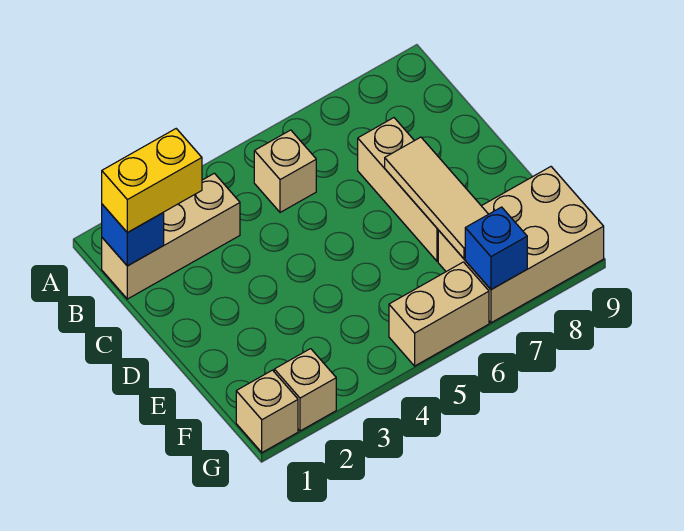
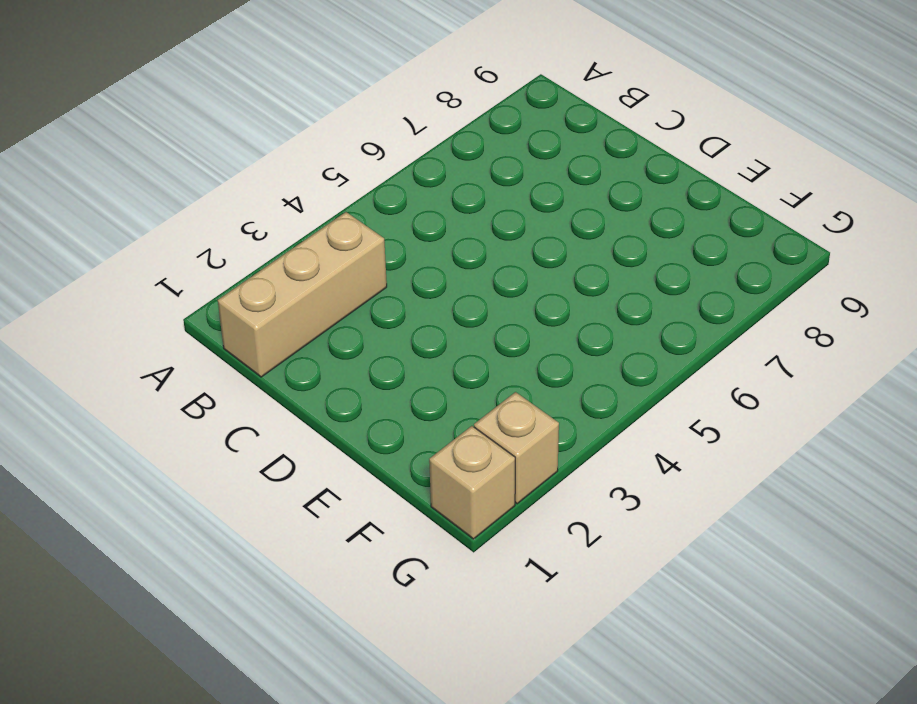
none -> tan brick B5 level 1
none -> tan brick C7:E7 level 1

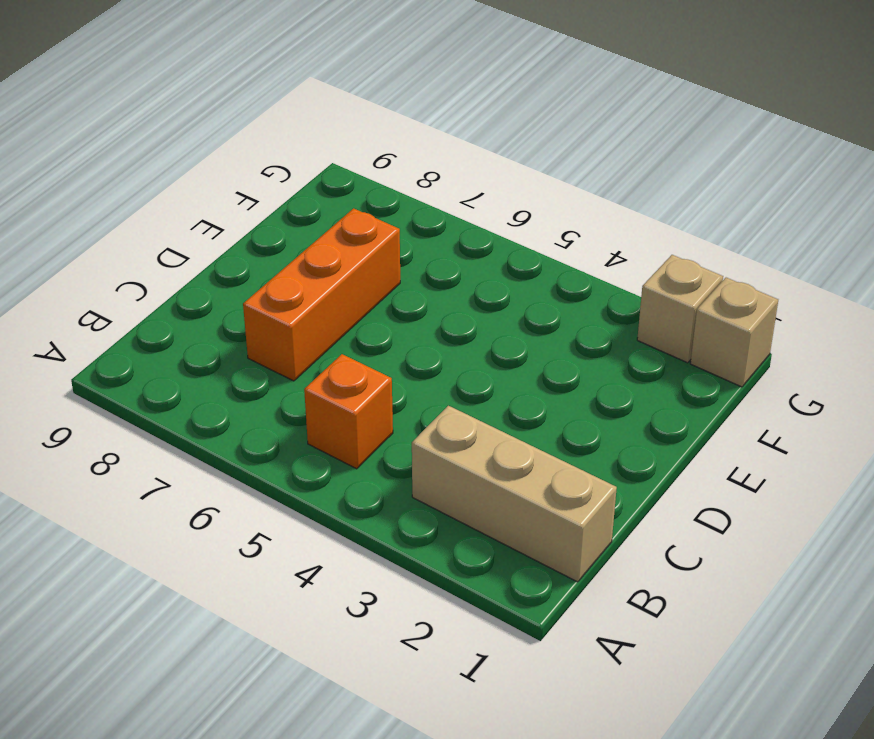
orange brick B5 level 1 -> tan brick B5 level 1
orange brick C7:E7 level 1 -> tan brick C7:E7 level 1
none -> tan brick F7:G9 level 1
none -> tan brick G5:G6 level 1

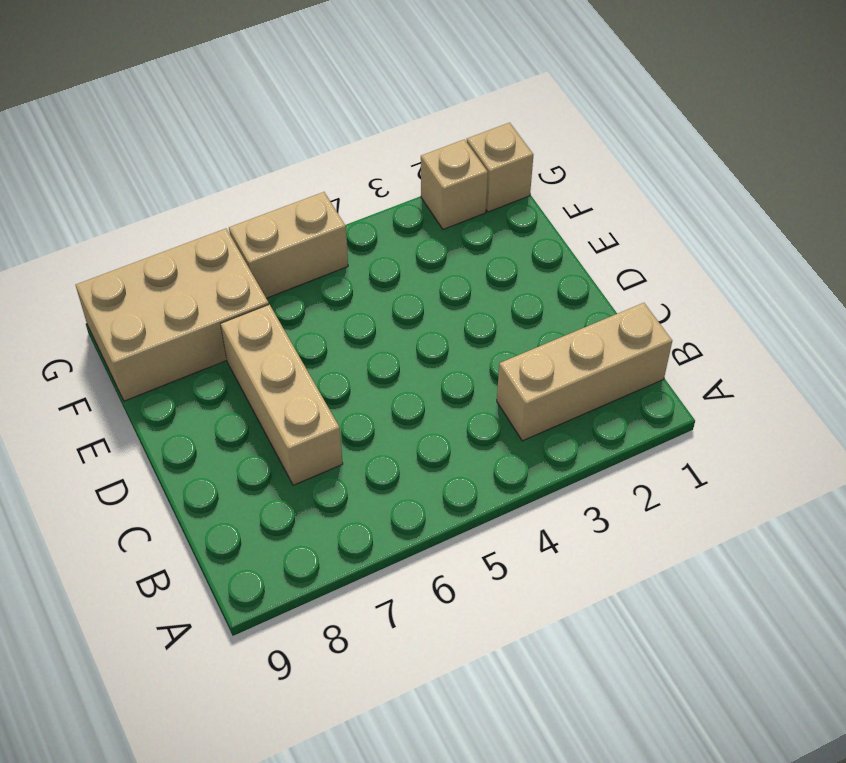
none -> tan brick B5 level 1
none -> blue brick B1 level 2

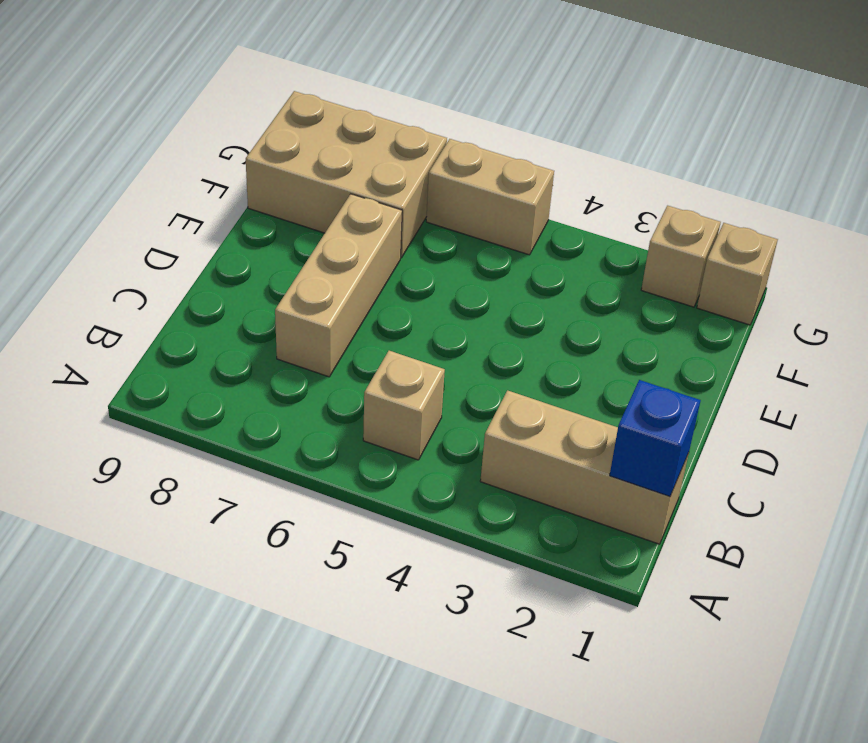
none -> tan tile D7:F7 level 2
none -> blue brick G7 level 2

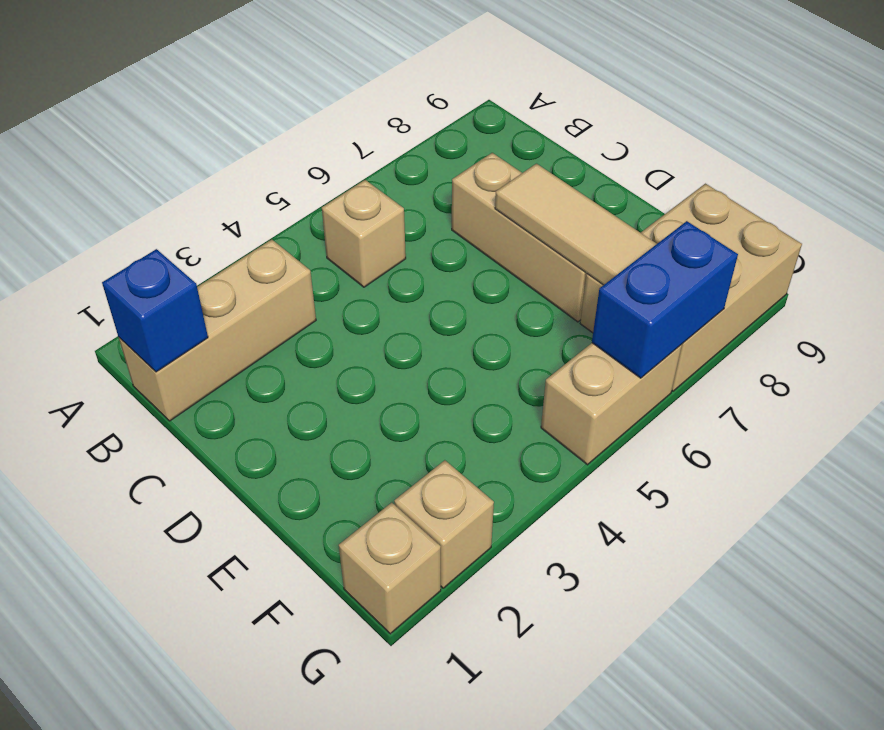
blue brick G6:G7 level 2 -> blue brick G7 level 2
none -> yellow brick B1:B2 level 3

